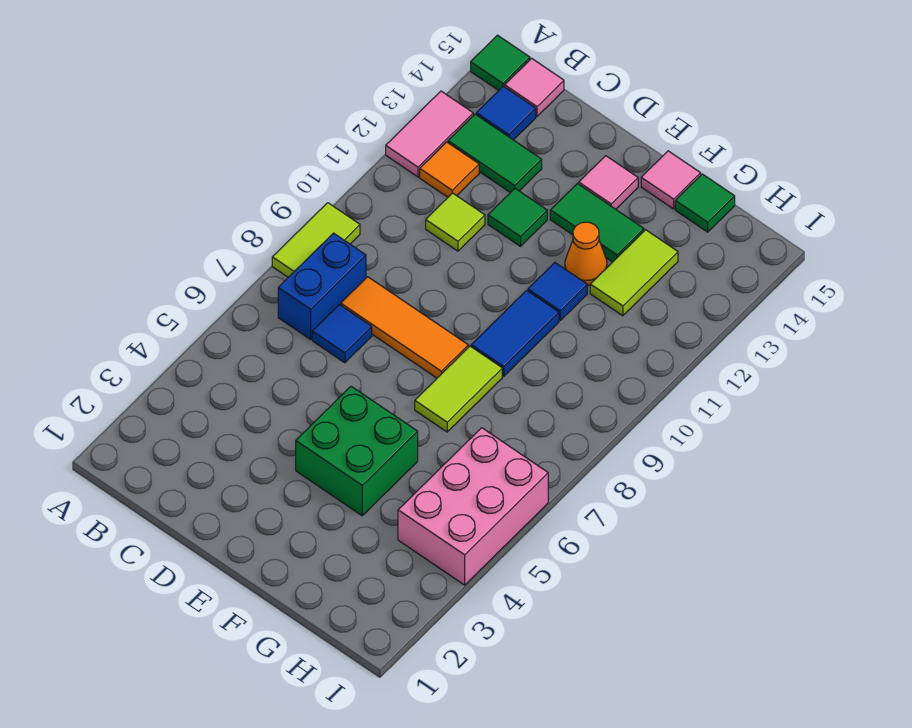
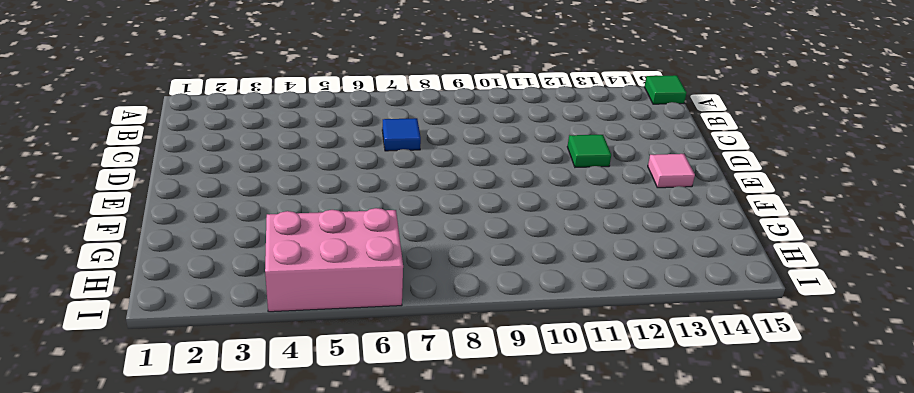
none -> lime tile A8:A9 level 1
none -> pink tile A12:A13 level 1
none -> blue brick B7:B8 level 1

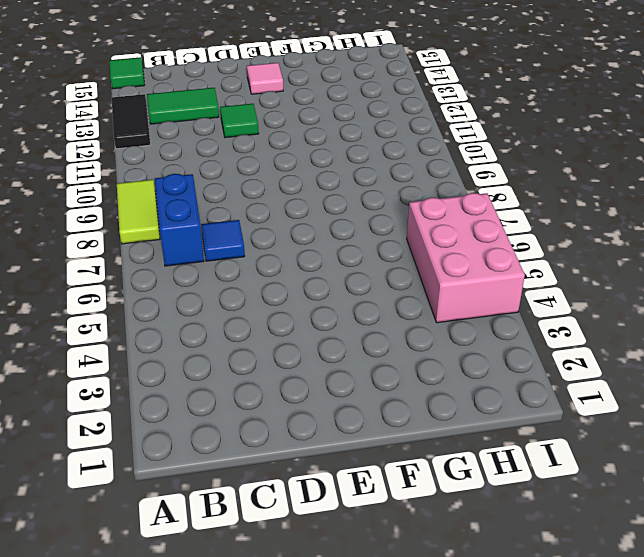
black tile A12:A13 level 1 -> pink tile A12:A13 level 1
none -> orange tile B12 level 1
none -> blue tile B14 level 1
none -> pink tile B15 level 1

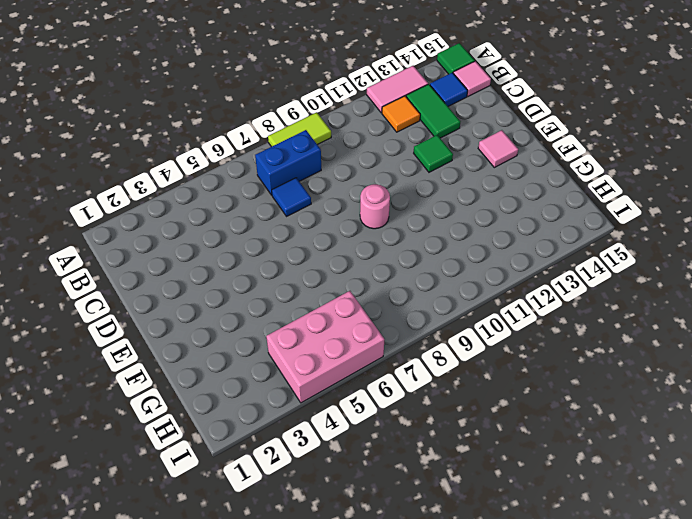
pink round brick E9 level 1 -> none
none -> orange tile C8:E8 level 1
none -> lime tile C11 level 1
none -> green brick E4:F5 level 1

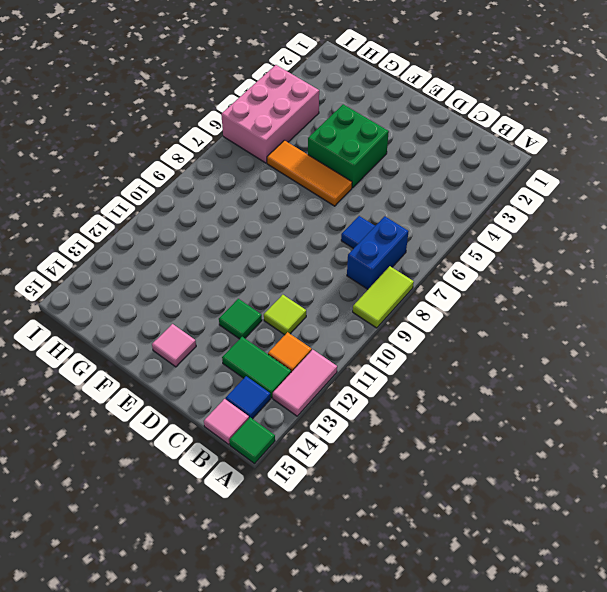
orange tile E6:G6 level 1 -> orange tile C8:E8 level 1
none -> green tile E13:F13 level 1
none -> lime tile F7:F8 level 1
none -> blue tile F9:F10 level 1

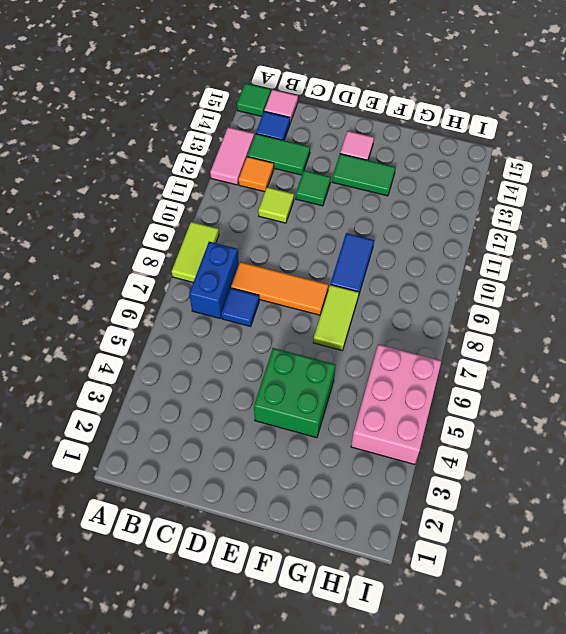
none -> blue tile F11 level 1
none -> orange cone F12 level 1
none -> pink tile F15 level 1

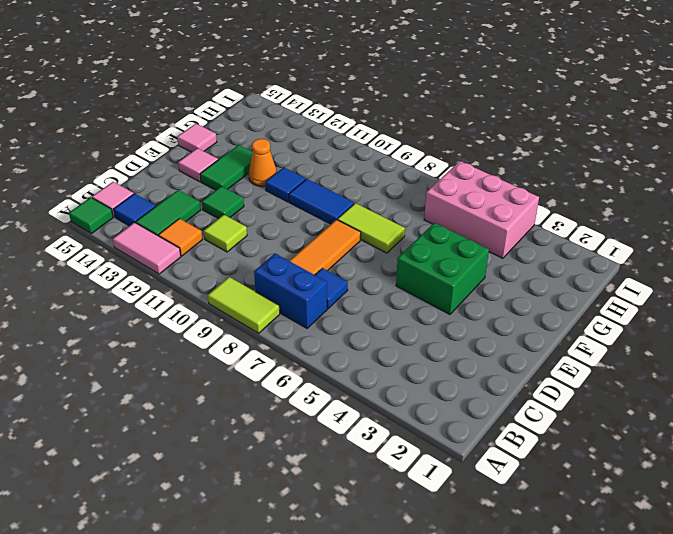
none -> lime tile G12:G13 level 1
none -> green tile G15 level 1

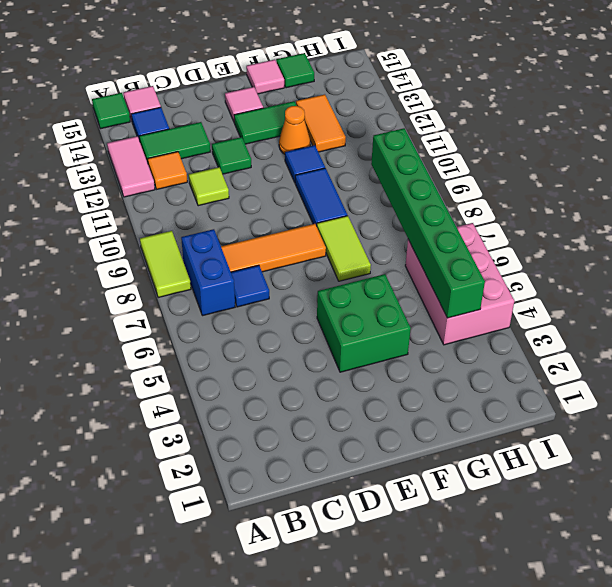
orange tile G12:G13 level 1 -> lime tile G12:G13 level 1
green brick H4:H9 level 2 -> none

